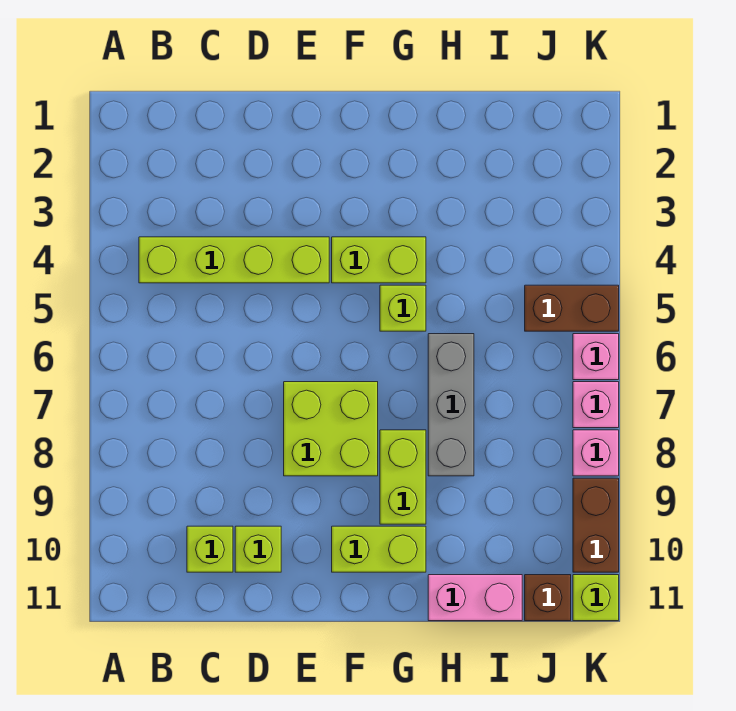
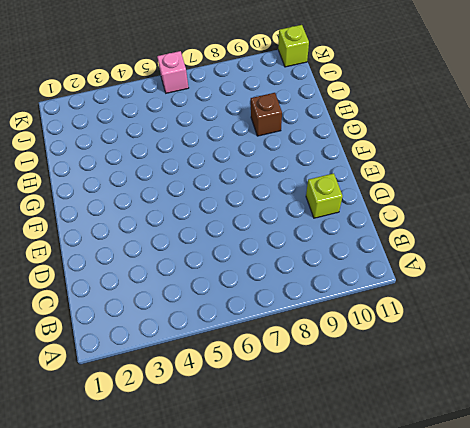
brown brick H9 level 1 -> brown brick J11 level 1
none -> lime brick B4:E4 level 1
none -> lime brick C10 level 1
none -> lime brick E7:F8 level 1

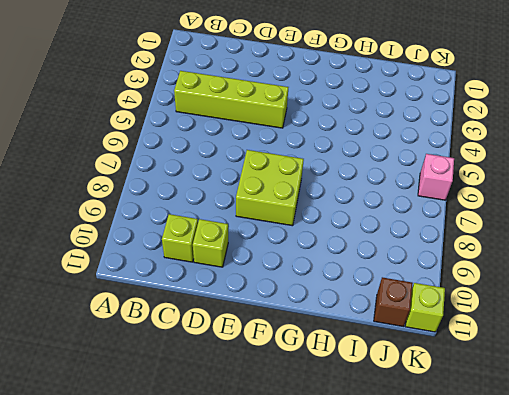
none -> lime brick F4:G4 level 1
none -> lime brick F10:G10 level 1
none -> lime brick G5 level 1

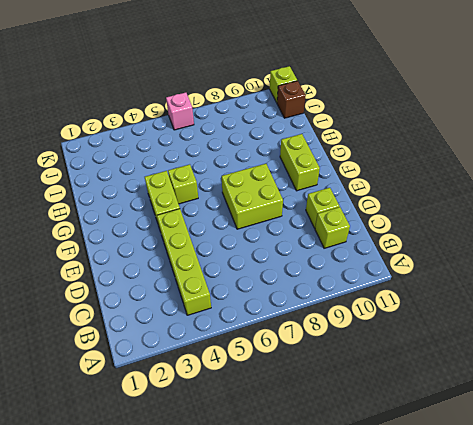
none -> lime brick G8:G9 level 1
none -> grey brick H6:H8 level 1
none -> pink brick H11:I11 level 1

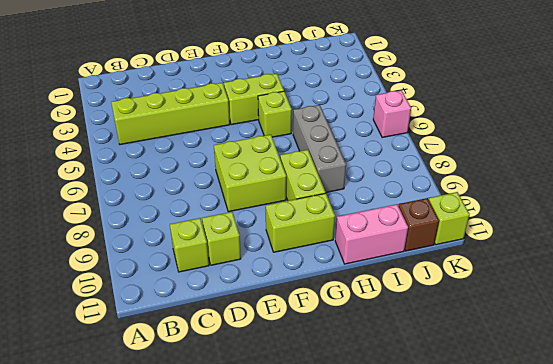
none -> brown brick J5:K5 level 1
none -> pink brick K7 level 1
none -> pink brick K8 level 1

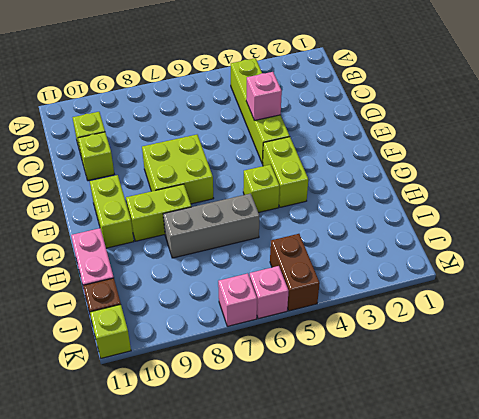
pink brick D4 level 2 -> pink brick K8 level 1
none -> brown brick K9:K10 level 1

